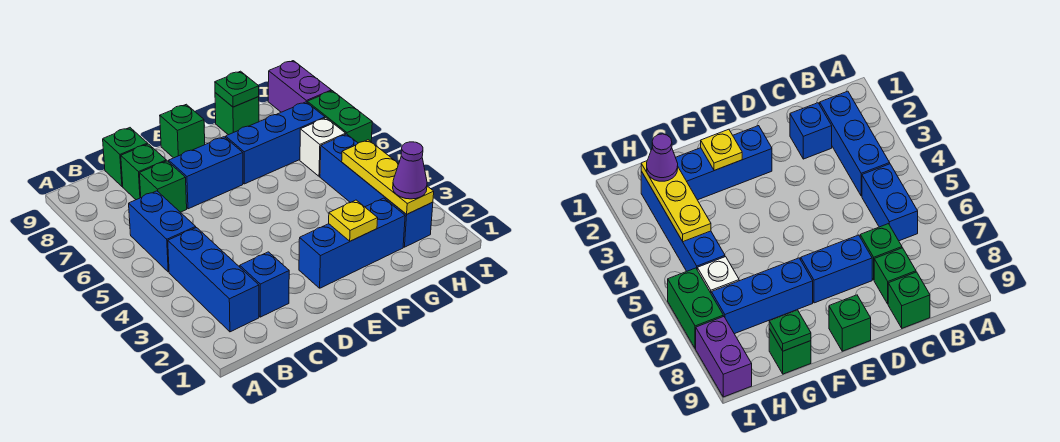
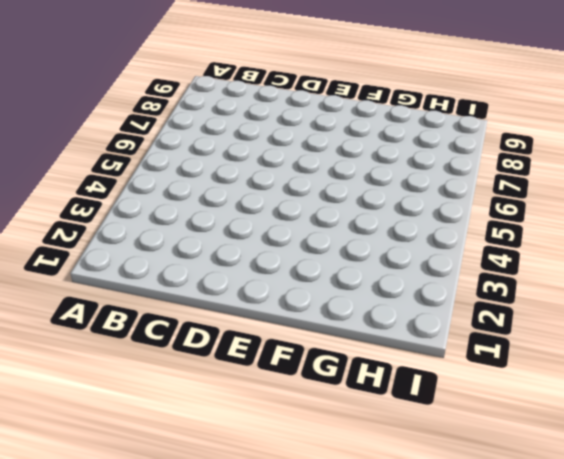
none -> blue brick B2:B4 level 1
none -> blue brick B5:B6 level 1
none -> blue brick C2 level 1

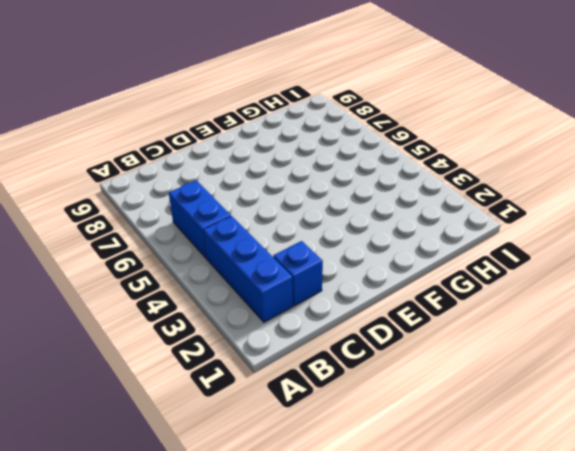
none -> green brick C7 level 1
none -> green brick C8 level 1
none -> green brick C9 level 1

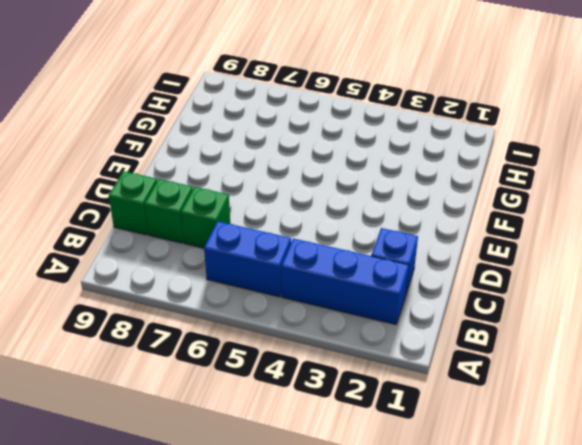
none -> blue brick D7:E7 level 1
none -> blue brick E2:G2 level 1
none -> green brick E9 level 1

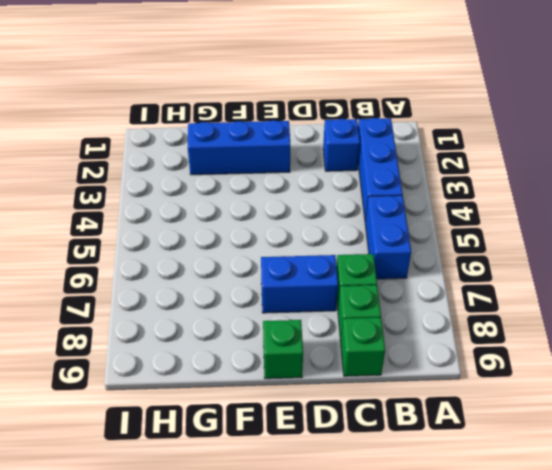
none -> blue brick F7:H7 level 1
none -> green brick G9 level 1
none -> blue brick H2:H5 level 1

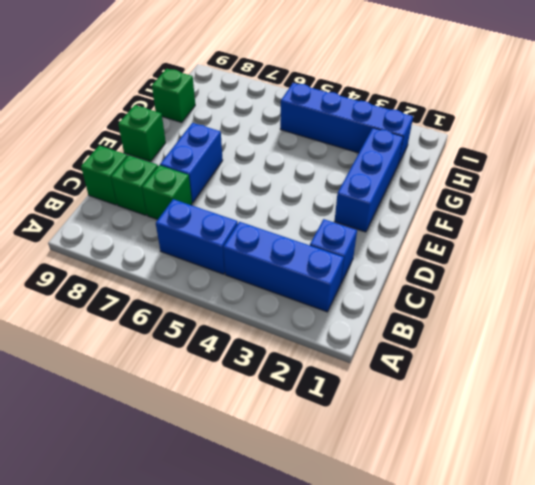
none -> blue brick F7:H7 level 1
none -> white brick H6 level 1
none -> green brick I6:I7 level 1

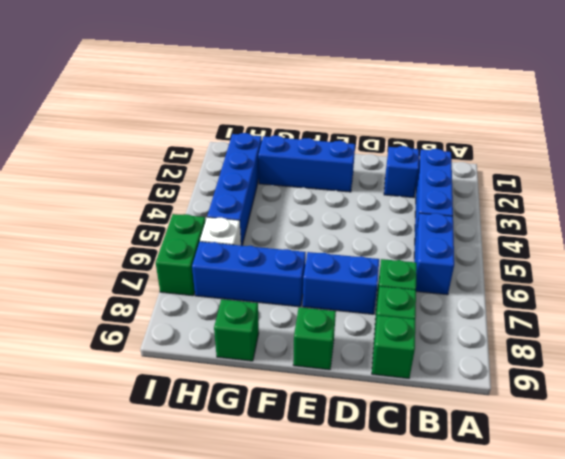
none -> purple brick I8:I9 level 1
none -> yellow plate F2 level 2
none -> green plate G9 level 2

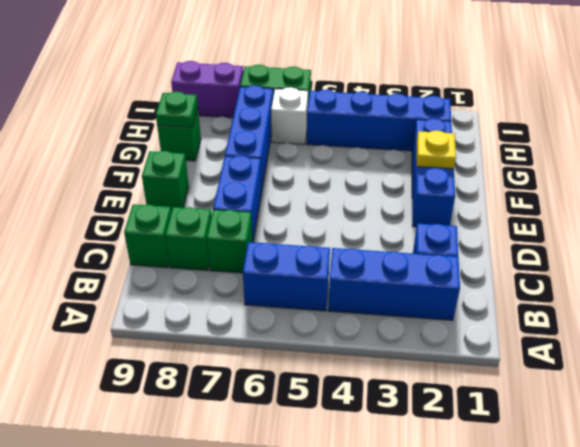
none -> yellow plate H2:H4 level 2
none -> purple cone H2 level 3

